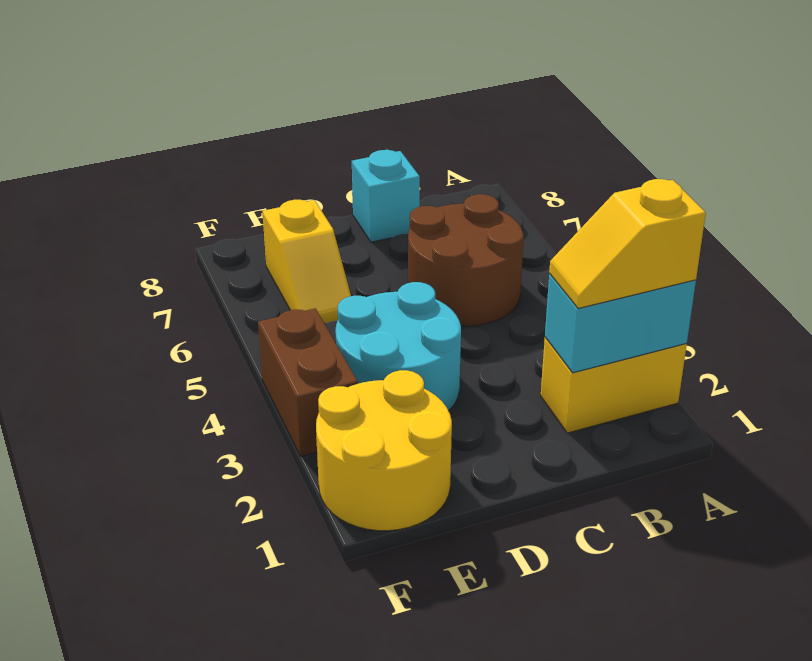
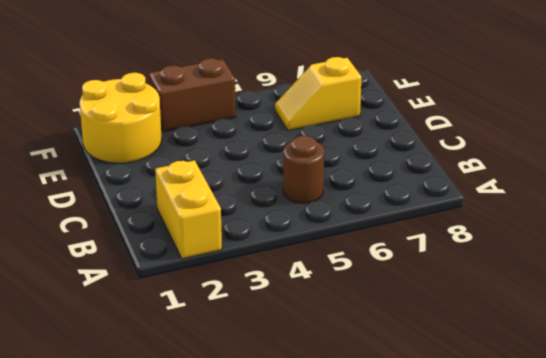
brown round brick B5 level 1 -> brown round brick B5:C6 level 1
none -> cyan brick C8 level 1
none -> cyan round brick D3:E4 level 1

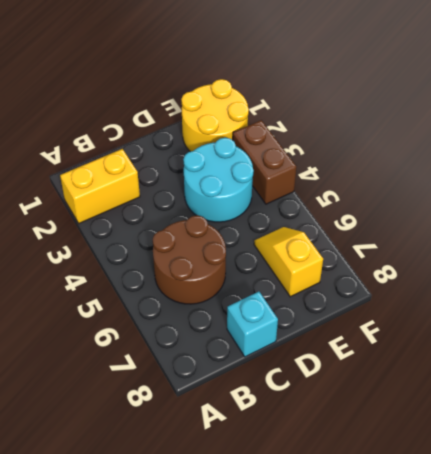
none -> cyan brick A2:B2 level 2
none -> yellow slope A2:B2 level 3 top A

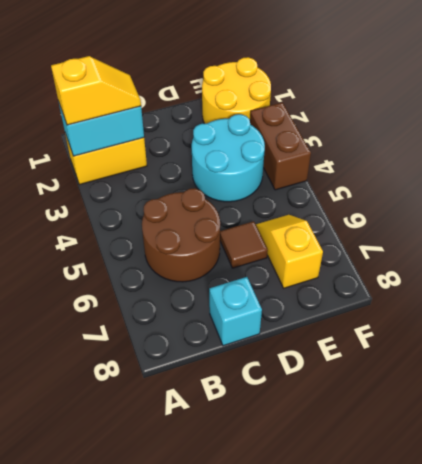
brown tile D6 level 1 -> none

